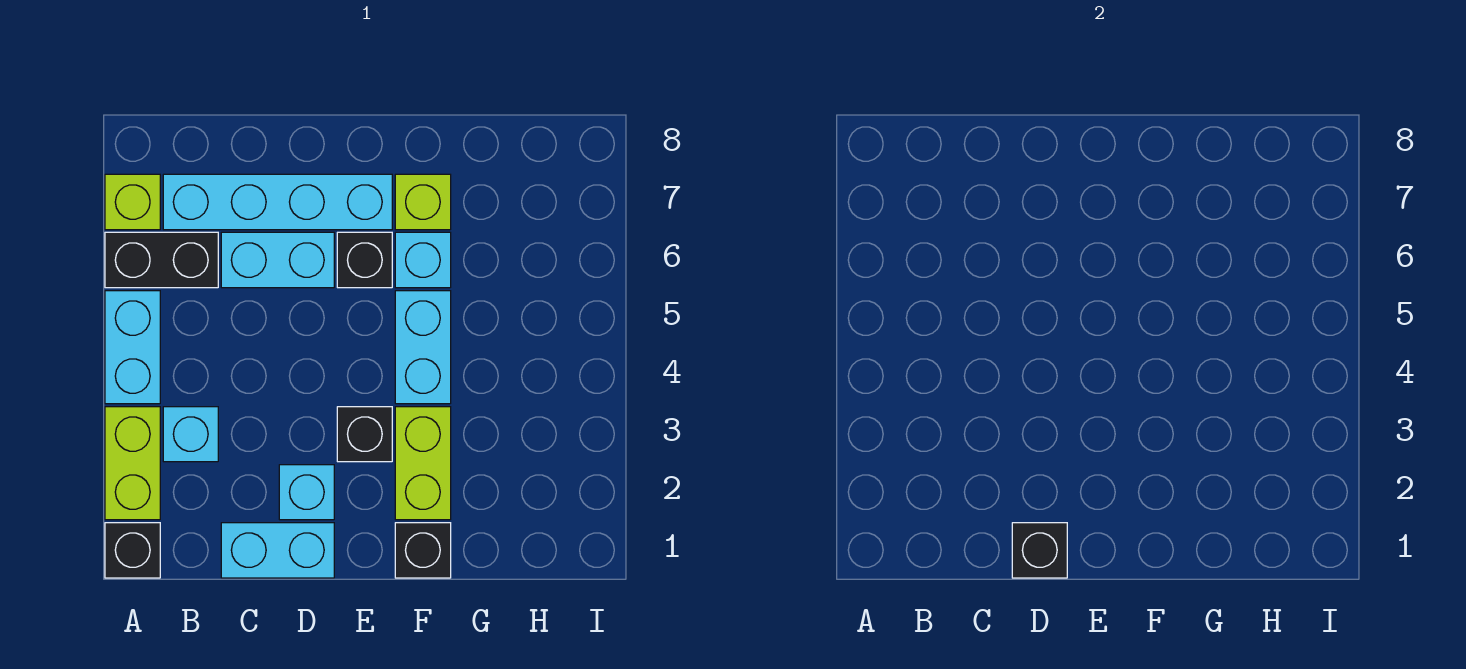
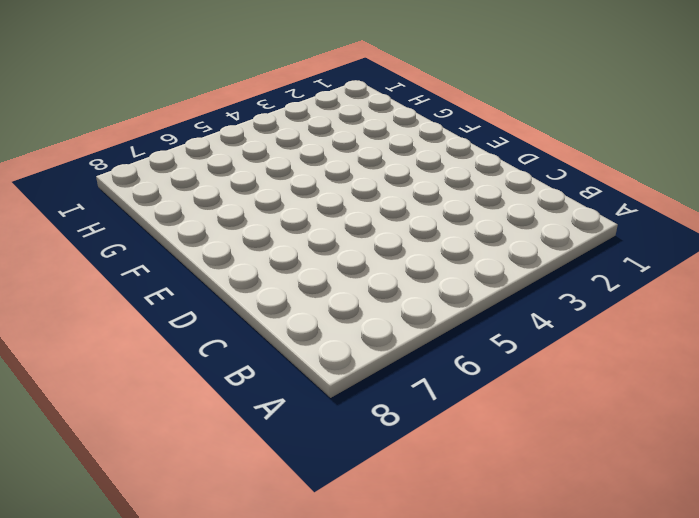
none -> black brick A1 level 1
none -> lime brick A2:A3 level 1
none -> cyan brick A4:A5 level 1

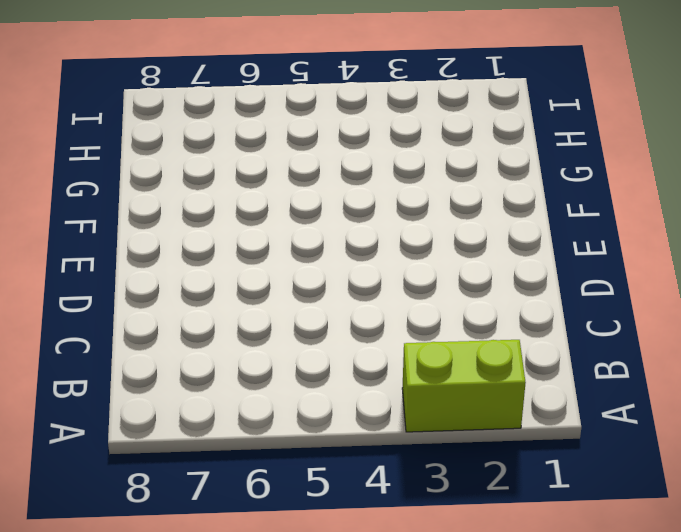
none -> black brick A1 level 1
none -> cyan brick A4:A5 level 1
none -> black brick A6:B6 level 1

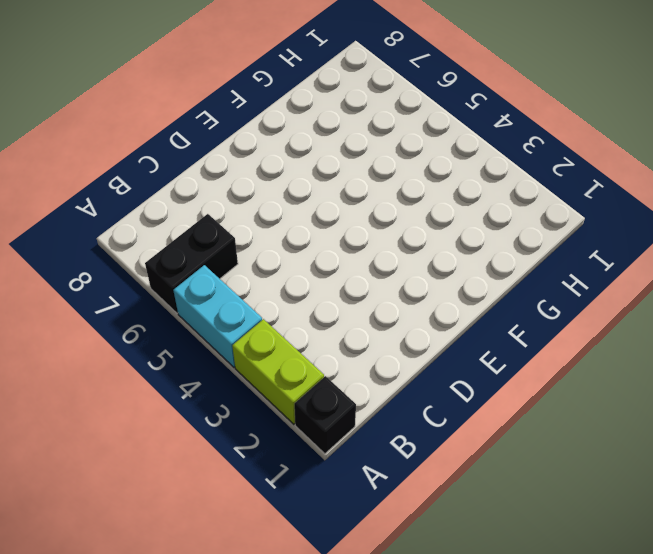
none -> lime brick A7 level 1
none -> cyan brick B3 level 1
none -> cyan brick B7:E7 level 1

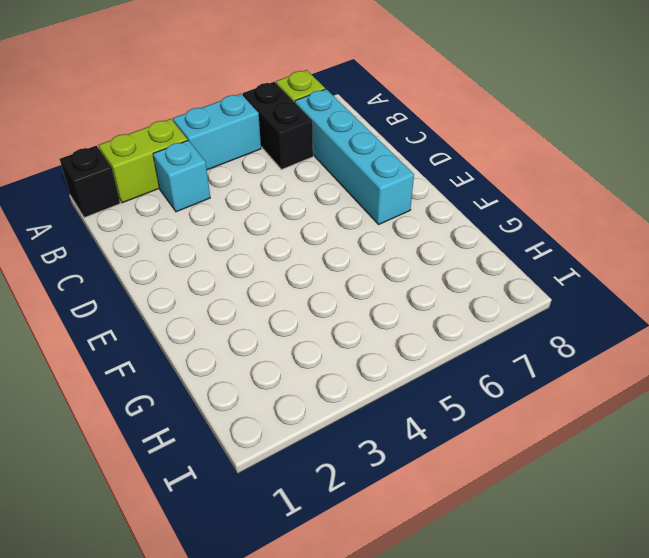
none -> cyan brick C1:D1 level 1
none -> cyan brick C6:D6 level 1
none -> cyan brick D2 level 1

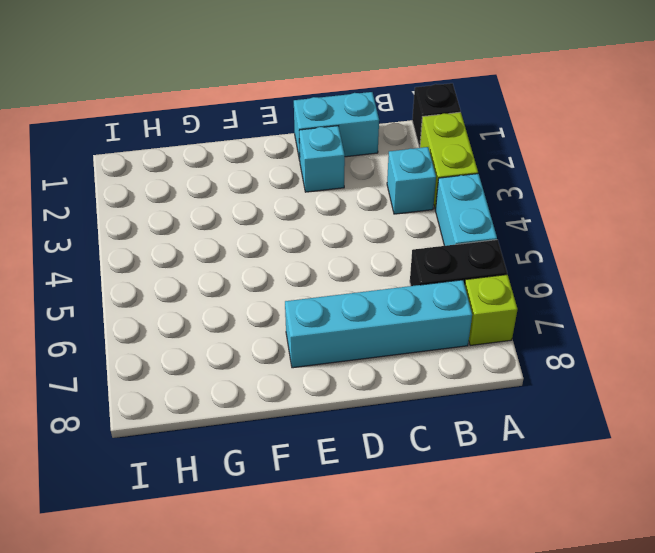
none -> cyan brick C6:D6 level 1
none -> black brick E3 level 1
none -> black brick E6 level 1

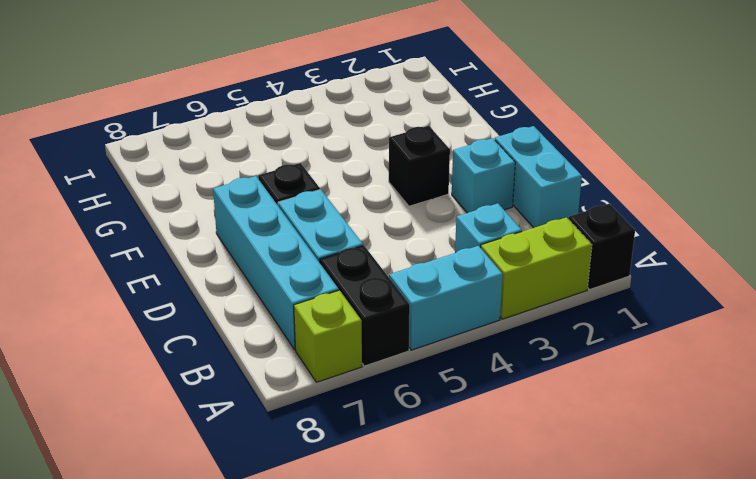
none -> black brick F1 level 1
none -> lime brick F2:F3 level 1
none -> cyan brick F4:F5 level 1

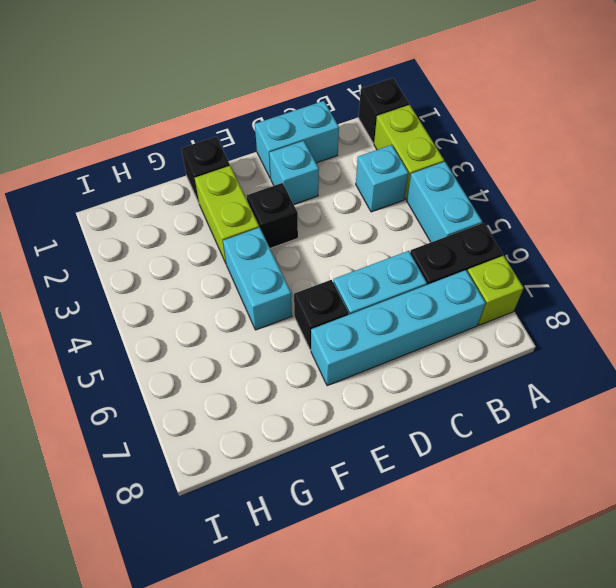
none -> cyan brick F6 level 1
none -> lime brick F7 level 1
none -> black brick D1 level 2

